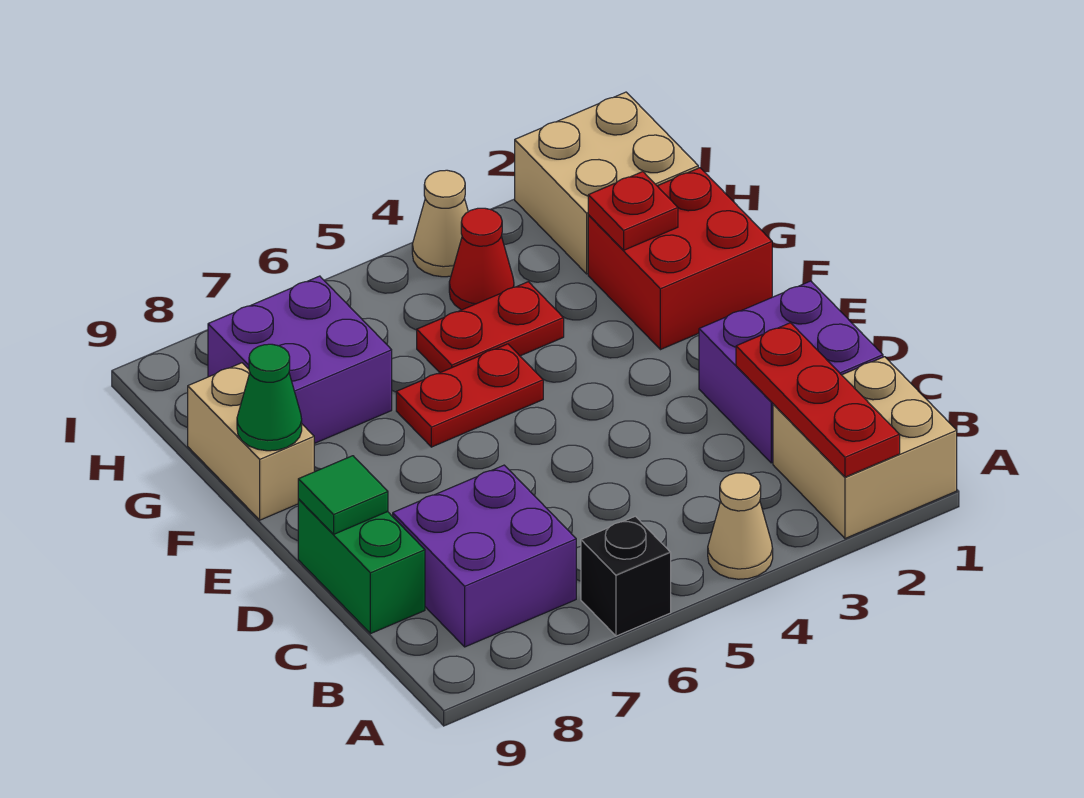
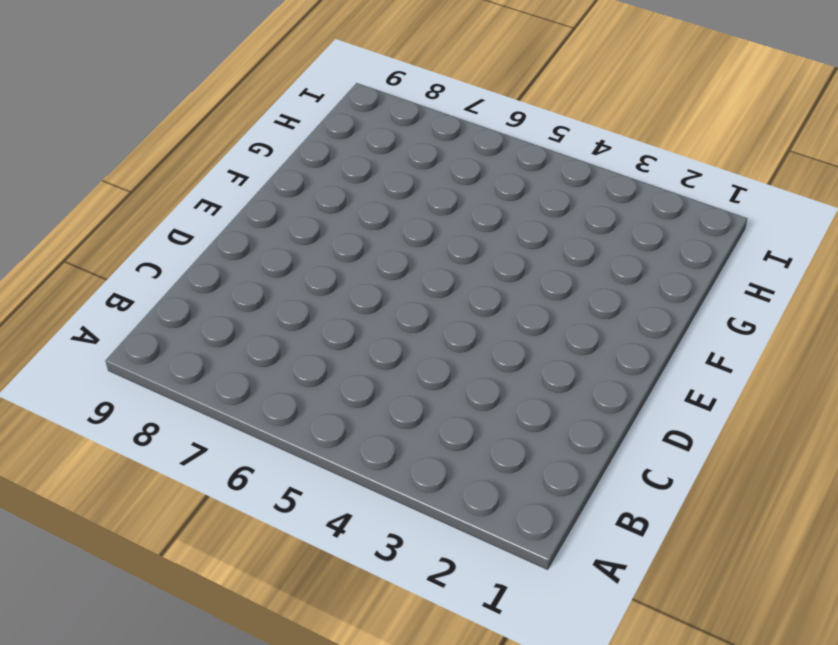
none -> tan brick A1:B2 level 1
none -> tan cone A4 level 1
none -> black brick A6 level 1

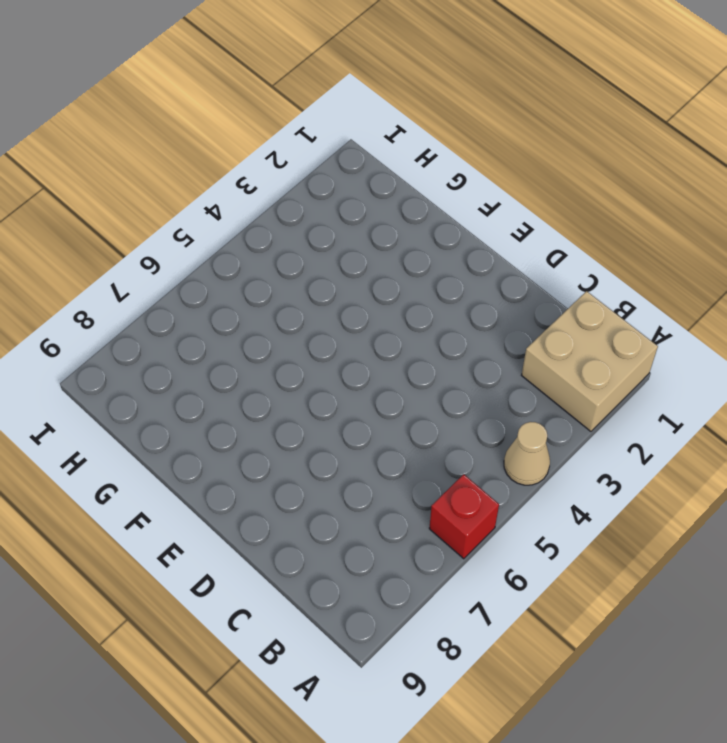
red brick A6 level 1 -> black brick A6 level 1
none -> purple brick B7:C8 level 1
none -> purple brick C1:D2 level 1
none -> green brick C9:D9 level 1

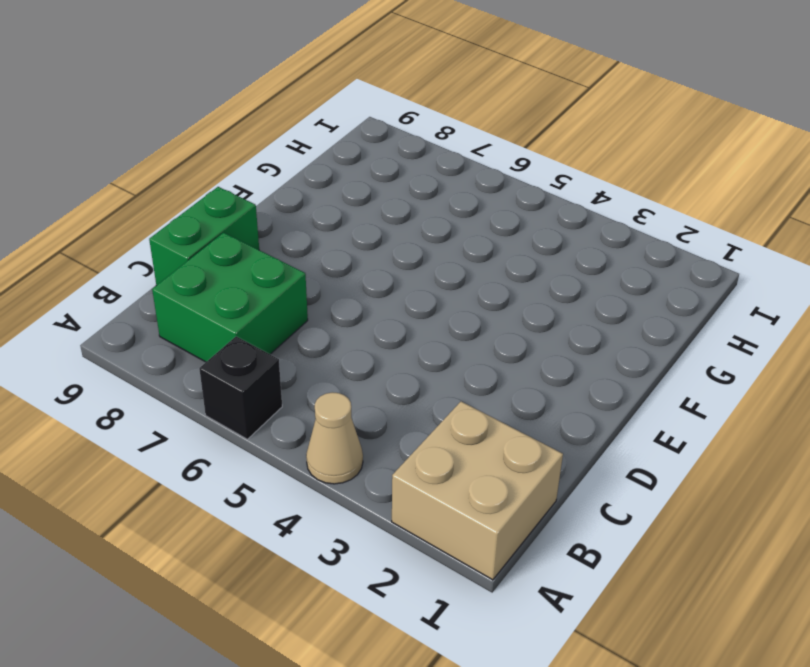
green brick B7:C8 level 1 -> purple brick B7:C8 level 1
none -> purple brick C1:D2 level 1
none -> red brick F1:G2 level 1
none -> red plate F5:F6 level 1

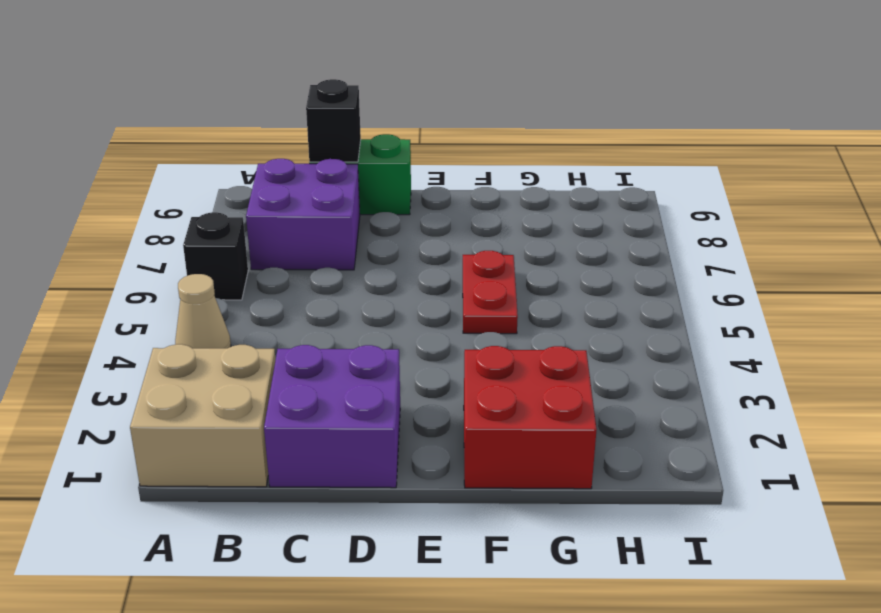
black brick C9 level 2 -> none
none -> tan brick F9:G9 level 1
none -> red plate G4:G5 level 1
none -> purple brick G7:H8 level 1

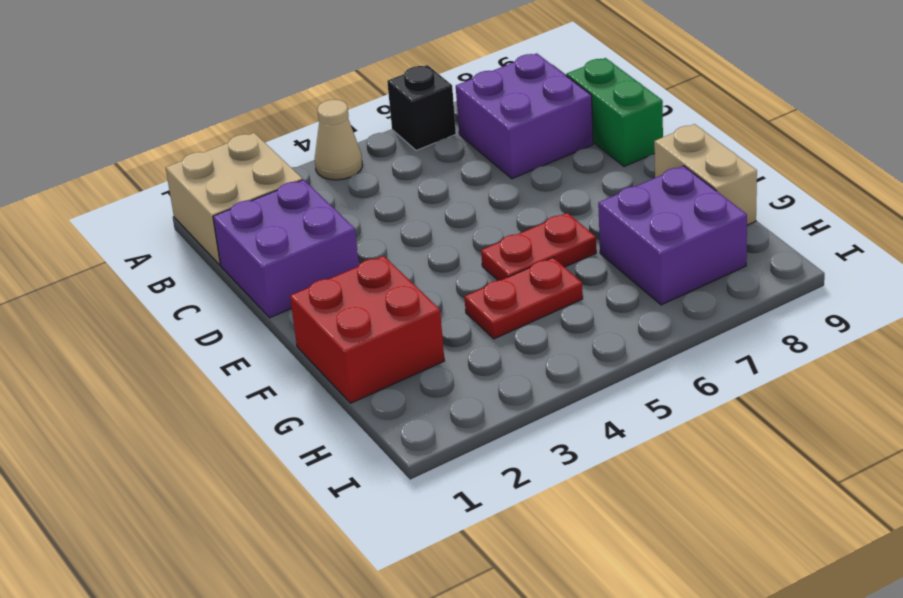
none -> tan brick H1:I2 level 1
none -> red cone H4 level 1
none -> tan cone I4 level 1

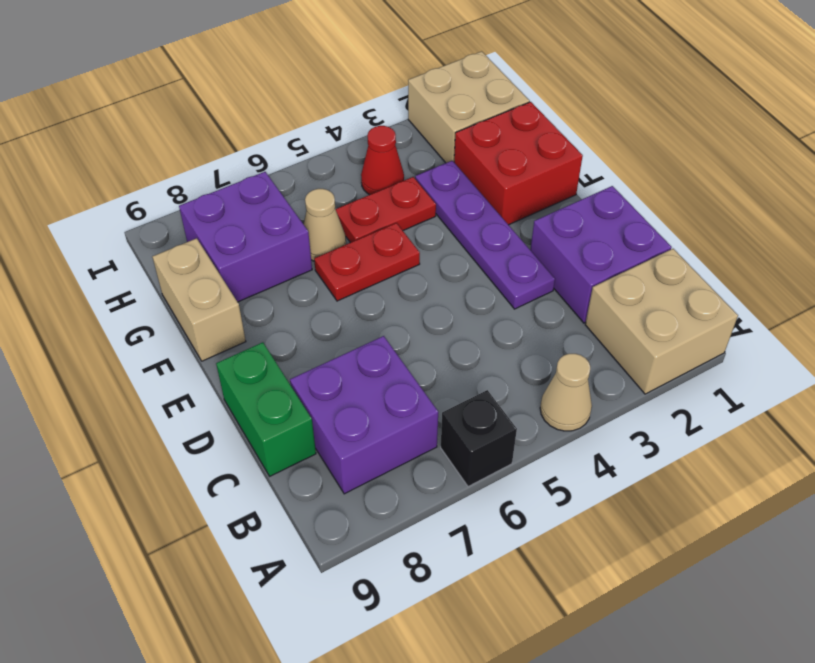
purple plate D3:G3 level 1 -> none
tan cone G6 level 1 -> tan cone I4 level 1
none -> red plate A2:C2 level 2
none -> green tile D9 level 2
none -> green cone F9 level 2

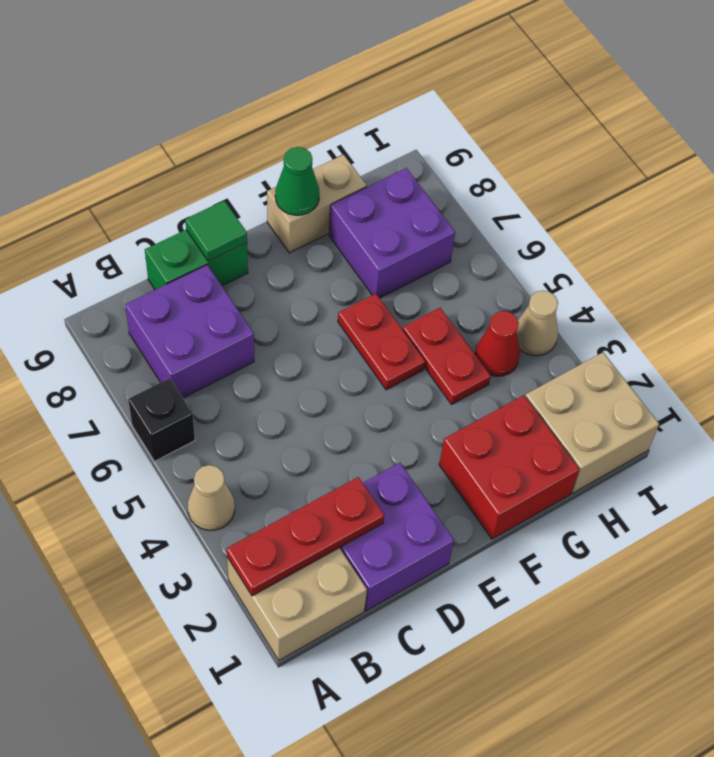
none -> red plate G2 level 2

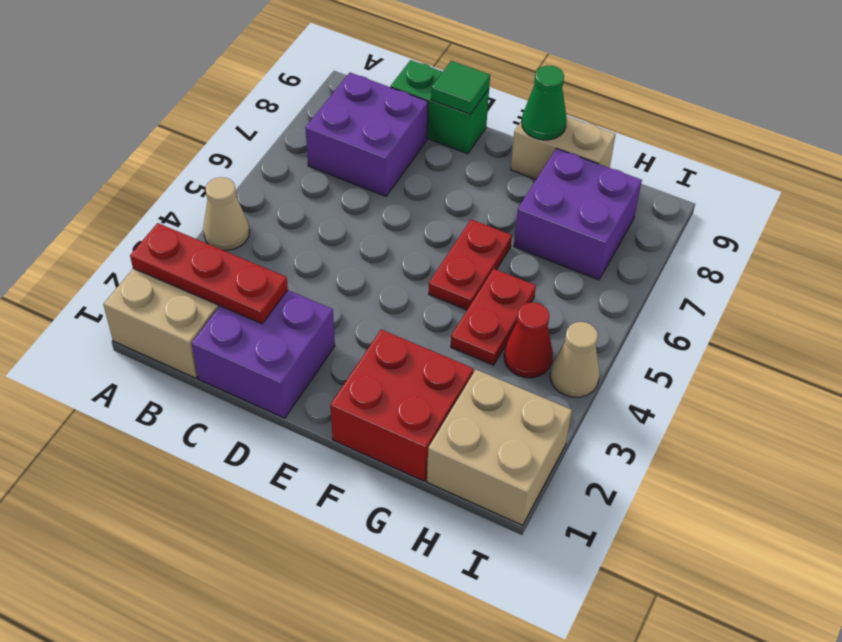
none -> black brick A6 level 1
none -> red plate G2 level 2

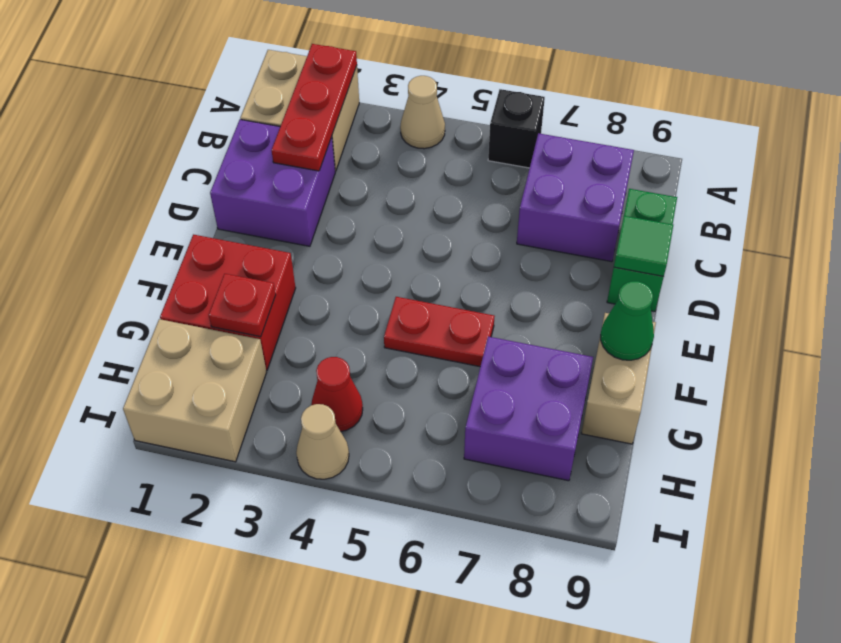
none -> red plate G4:G5 level 1

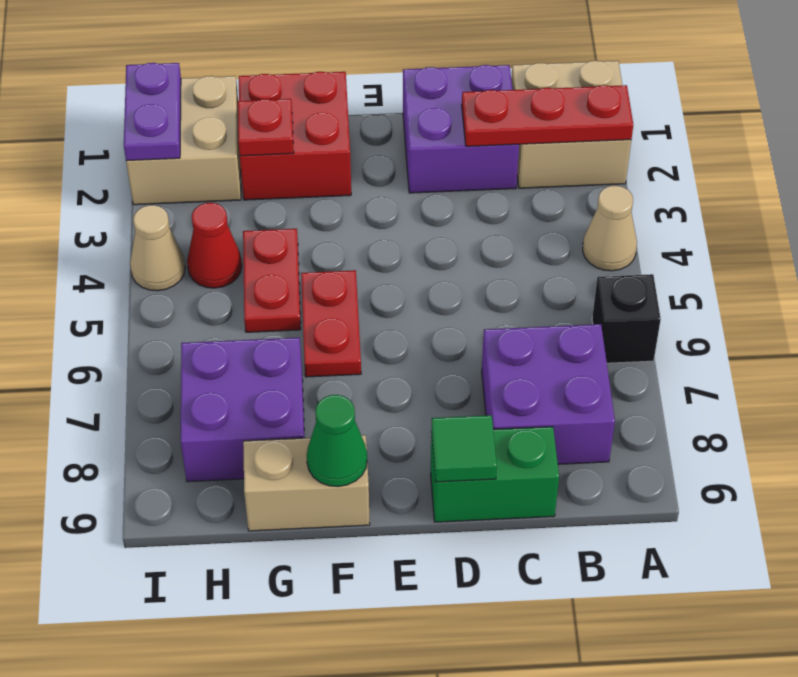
purple plate I1:I2 level 2 -> none

